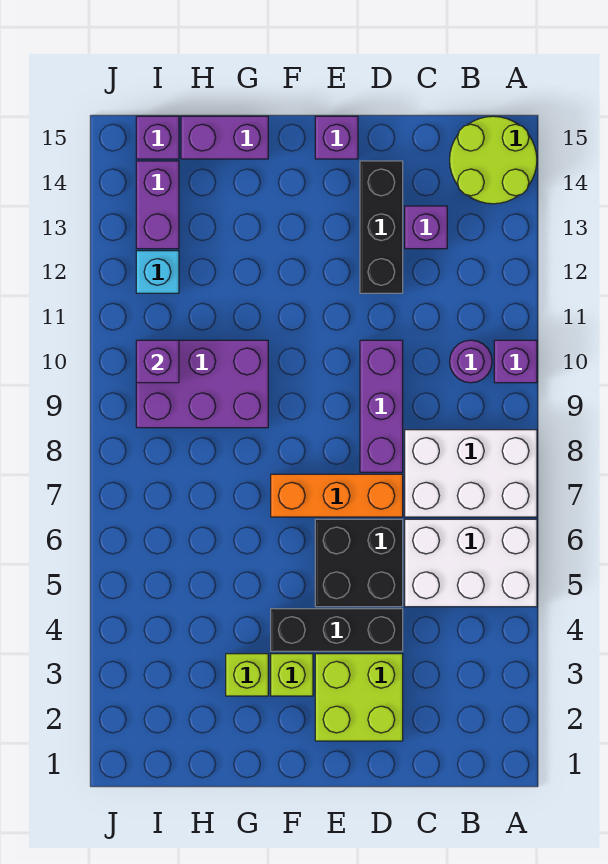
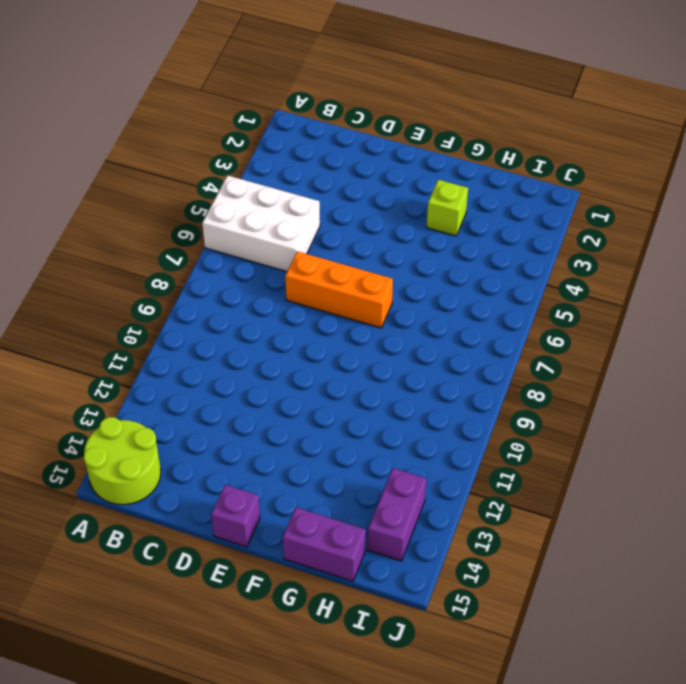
none -> white brick A7:C8 level 1
none -> purple brick A10 level 1
none -> purple round brick B10 level 1

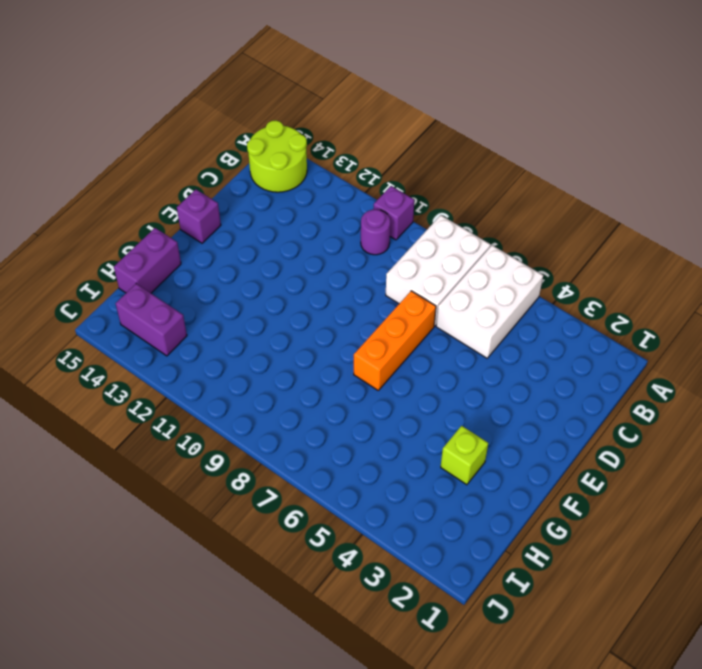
none -> purple brick C13 level 1
none -> lime brick D2:E3 level 1
none -> black brick D4:F4 level 1

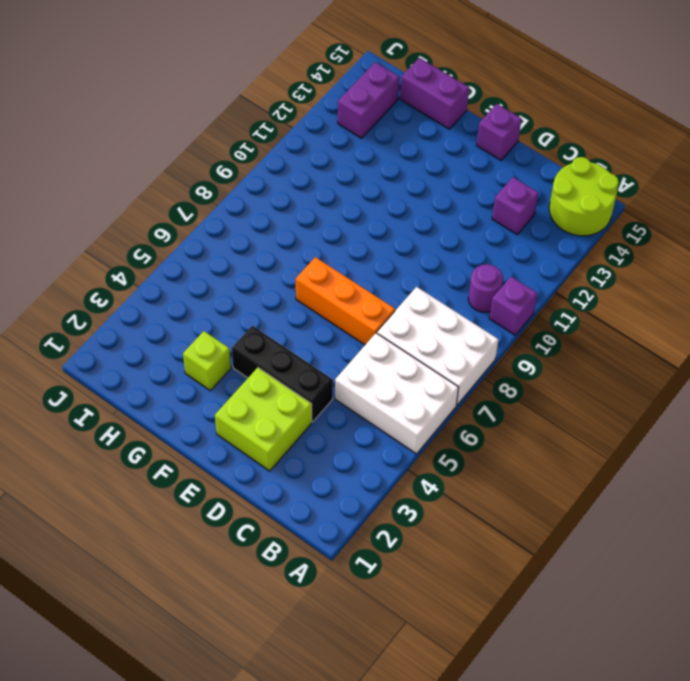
none -> black brick D5:E6 level 1
none -> purple brick D8:D10 level 1
none -> black brick D12:D14 level 1

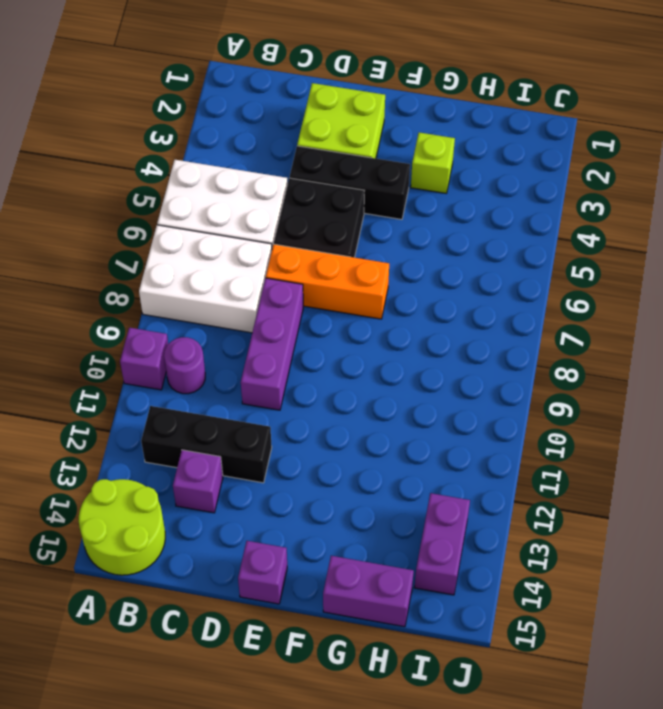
black brick B12:D12 level 1 -> black brick D12:D14 level 1
none -> lime brick F3 level 1
none -> purple brick G9:I10 level 1
none -> cyan brick I12 level 1

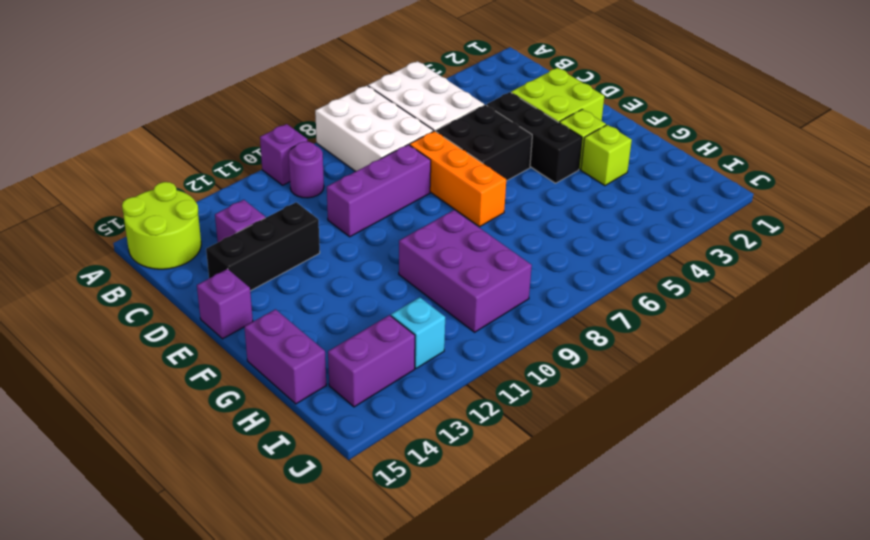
none -> purple brick I15 level 1
none -> purple brick I10 level 2

